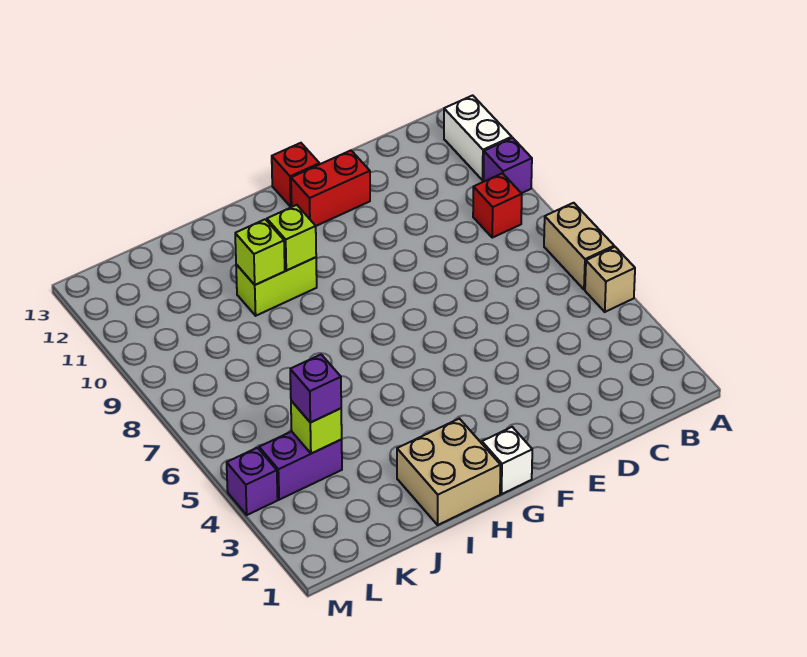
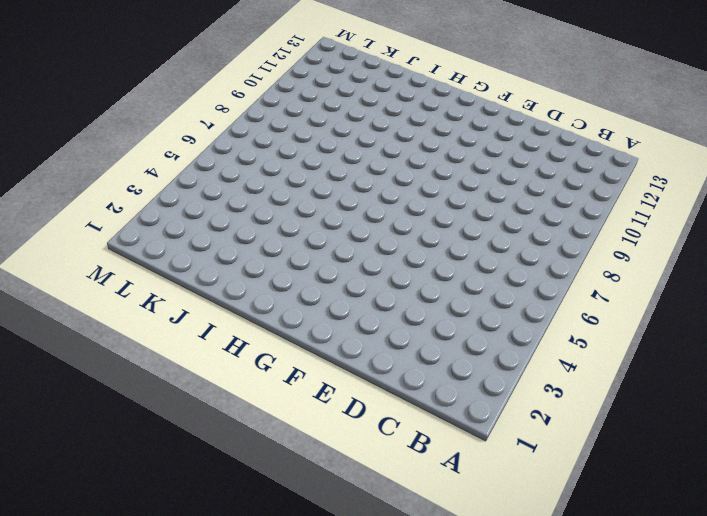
none -> tan brick A5 level 1
none -> tan brick A6:A7 level 1
none -> purple brick A10 level 1

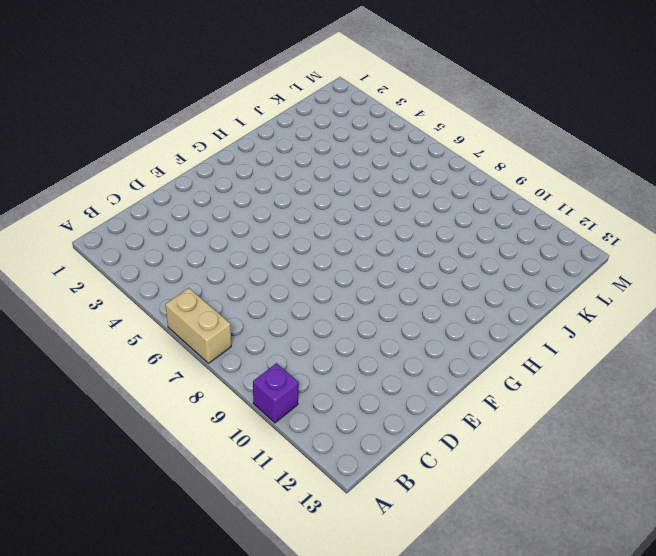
none -> tan brick A5 level 1
none -> white brick A11:A12 level 1
none -> red brick B9 level 1

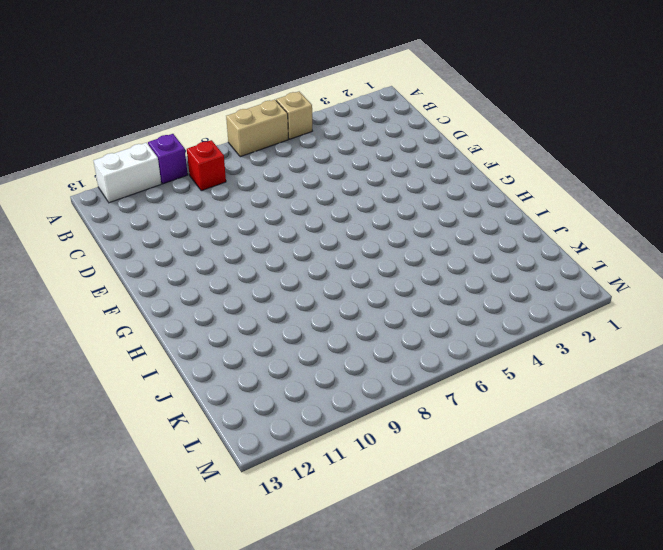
none -> red brick E12:F12 level 1
none -> red brick F13 level 1
none -> white brick G1 level 1

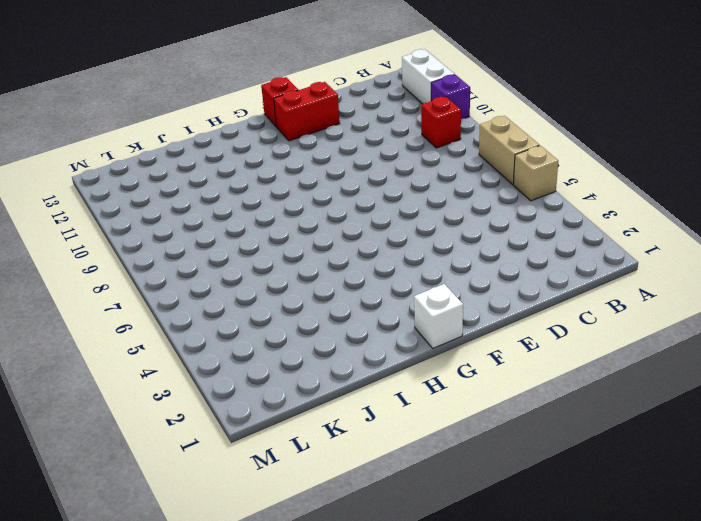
none -> tan brick H1:I2 level 1
none -> lime brick H10:I10 level 1
none -> purple brick K4:L4 level 1

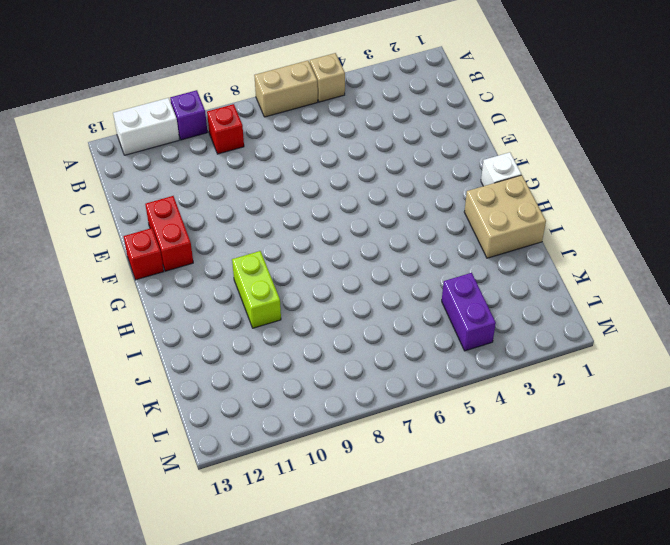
none -> purple brick M4 level 1
none -> lime brick H10 level 2
none -> lime brick I10 level 2

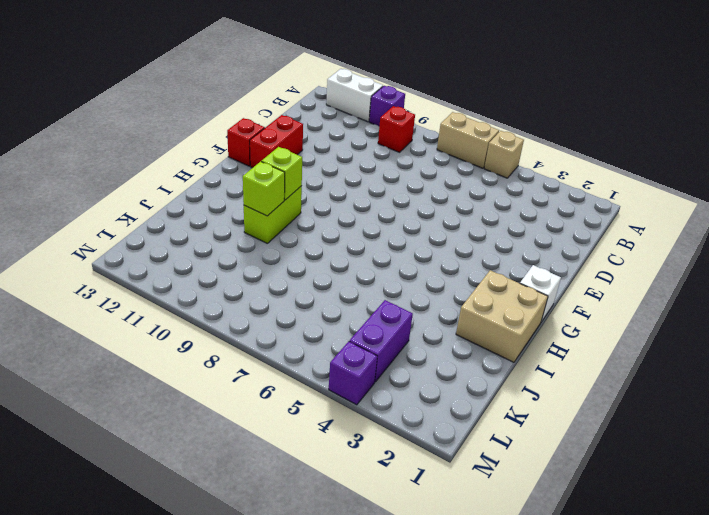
none -> lime brick K4 level 2
none -> purple brick K4 level 3

